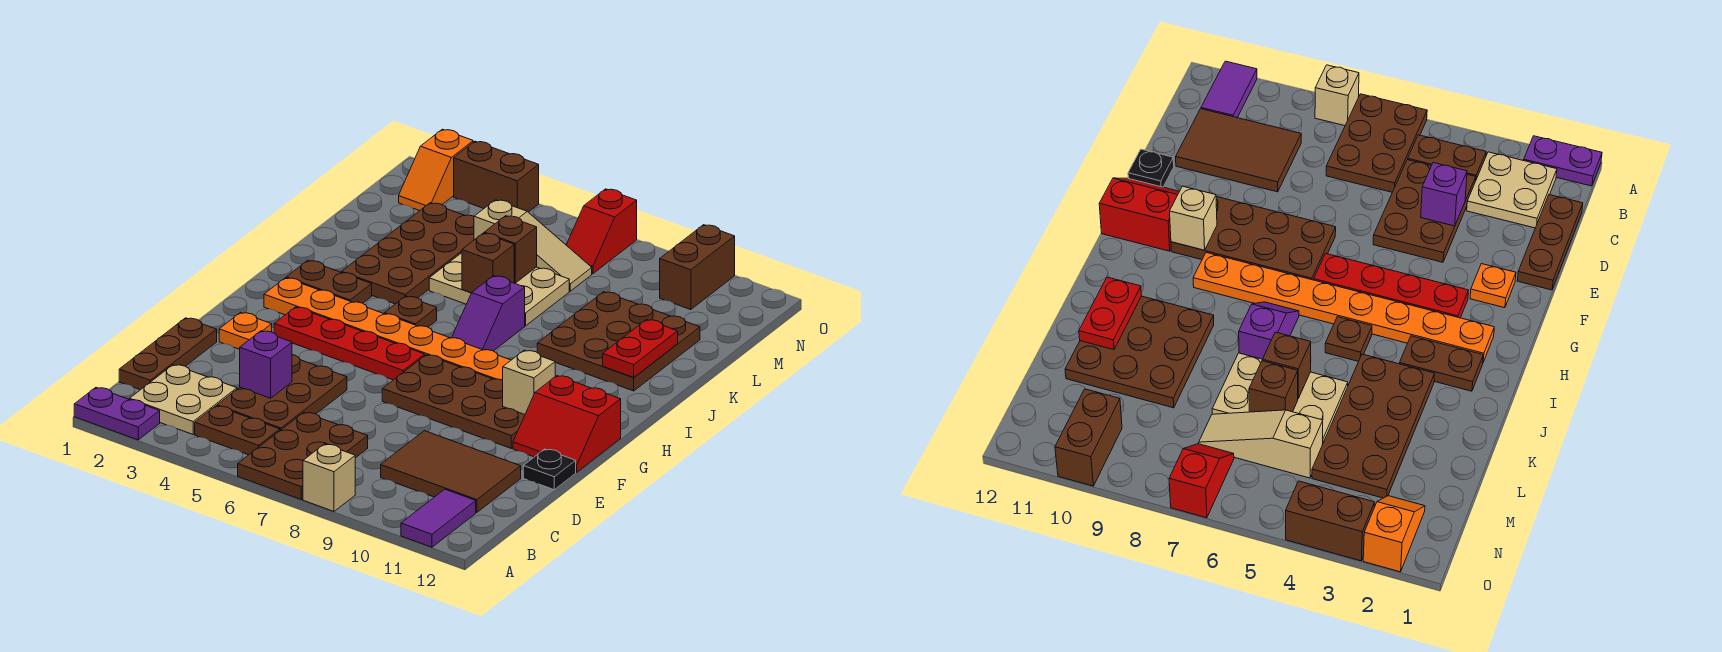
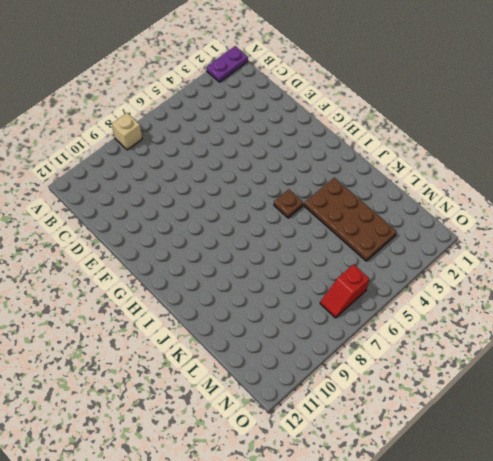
red slope N6:N7 level 1 top 6 -> red slope N7:O7 level 1 top O
none -> brown plate A6:C7 level 1
none -> purple tile A11:B11 level 1
none -> tan plate B2:C3 level 1
none -> brown plate B4:B5 level 1

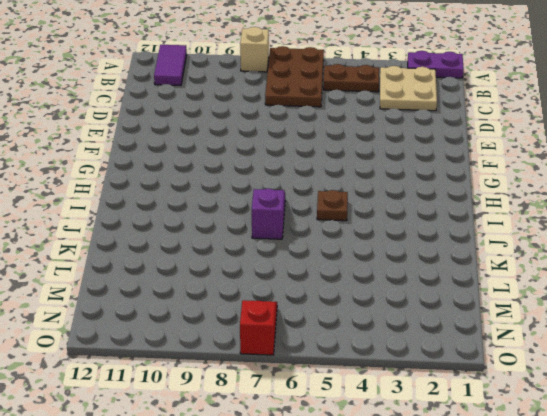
none -> brown plate C1:E1 level 1
none -> brown plate C4:E5 level 1
none -> brown tile C9:D11 level 1
none -> black plate E12 level 1

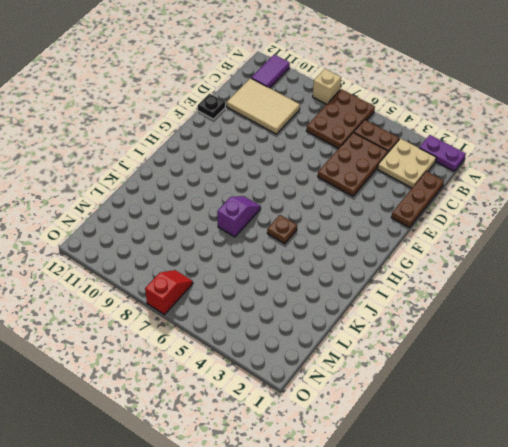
tan tile C9:D11 level 1 -> brown tile C9:D11 level 1
none -> orange plate F2 level 1
none -> brown plate F7:G10 level 1
none -> red slope F11:G12 level 1 top G
none -> red plate G3:G6 level 1

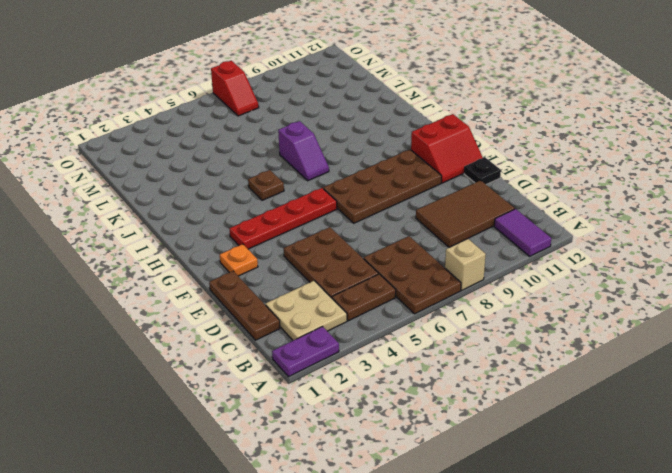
none -> orange plate H2:H9 level 1
none -> brown plate I2:I3 level 1
none -> brown plate J3:M4 level 1
none -> brown plate J9:L11 level 1

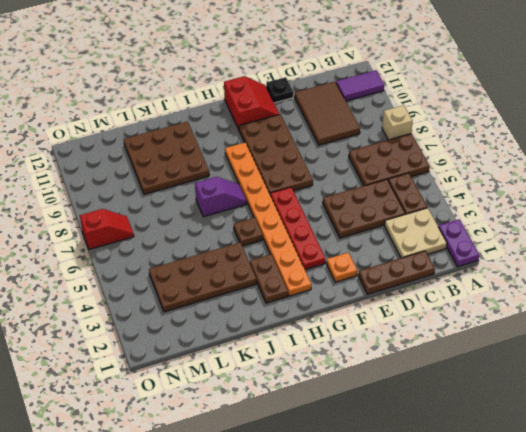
none -> tan plate K5:L7 level 1
none -> tan slope M5:M7 level 1 top 5
none -> orange slope N2:O2 level 1 top O
none -> brown brick N10:O10 level 1

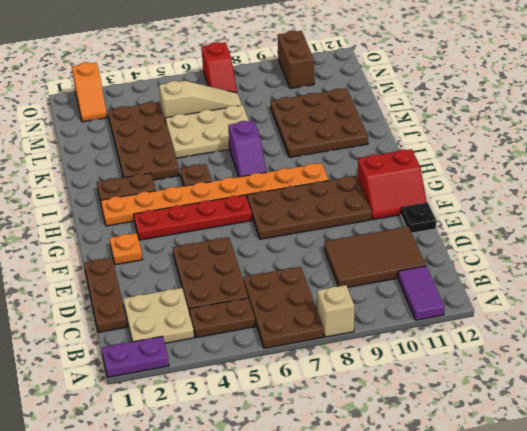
none -> brown brick O3:O4 level 1
none -> purple brick D4 level 2
none -> tan brick G10 level 2
none -> red plate J11:K11 level 2

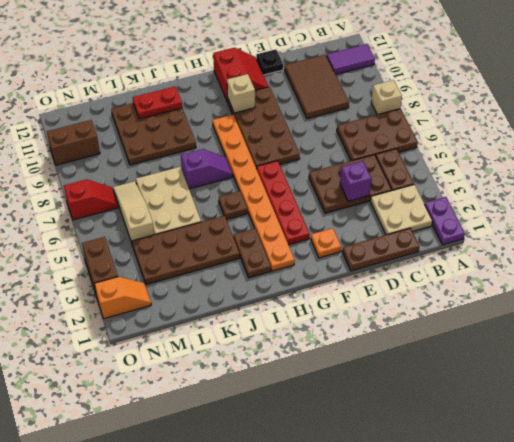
none -> brown brick K6 level 2
none -> brown brick L6 level 2

